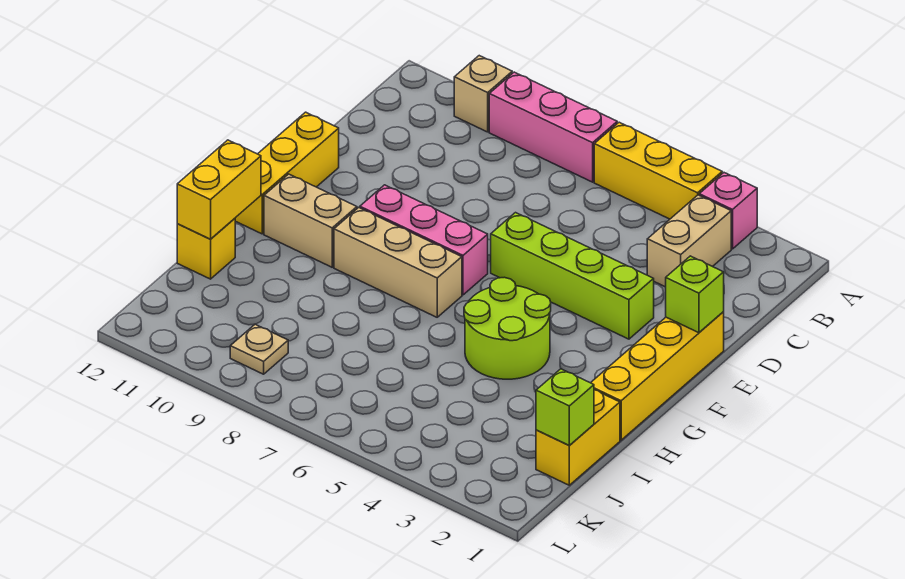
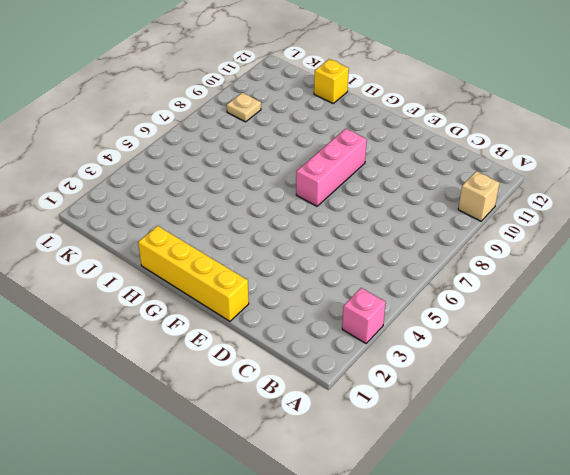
none -> yellow brick A4:A6 level 1
none -> pink brick A7:A9 level 1
none -> tan brick B3:C3 level 1

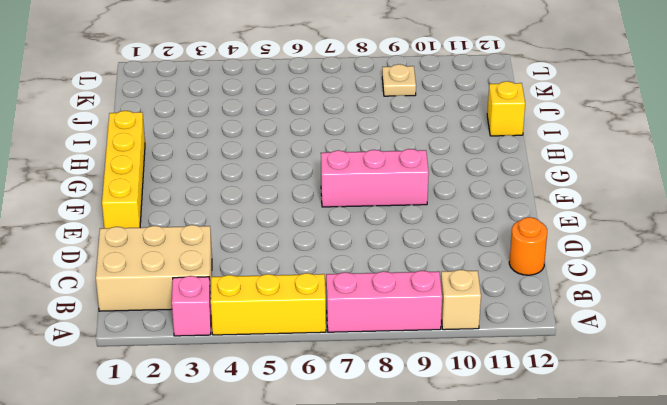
tan brick B1:C3 level 1 -> tan brick B3:C3 level 1
orange round brick C12 level 1 -> none
none -> lime brick E3:E6 level 1
none -> yellow brick E12:G12 level 1
none -> lime round brick G4:H5 level 1

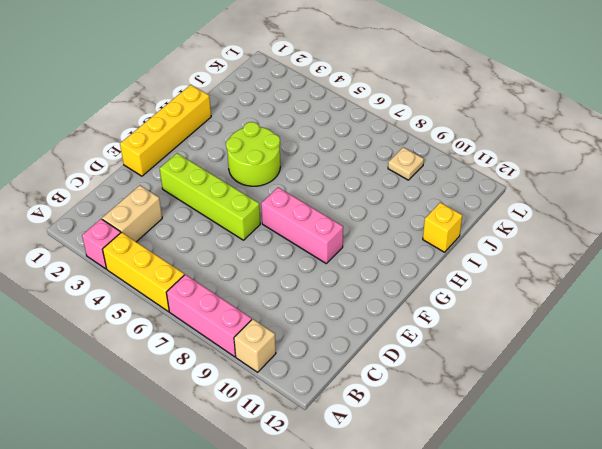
none -> yellow brick E12:G12 level 1
none -> tan brick G7:G9 level 1
none -> tan brick G10:G11 level 1

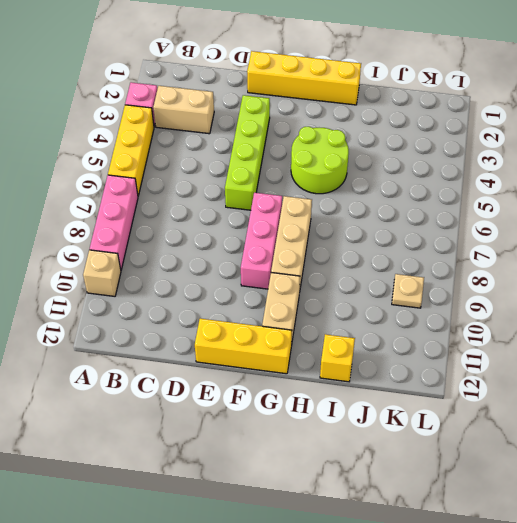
none -> yellow brick I1:J1 level 1
none -> lime brick E1 level 2
none -> yellow brick H12:I12 level 2

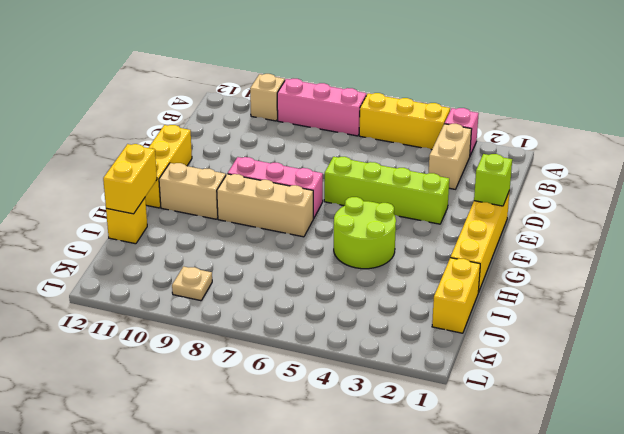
none -> lime brick J1 level 2

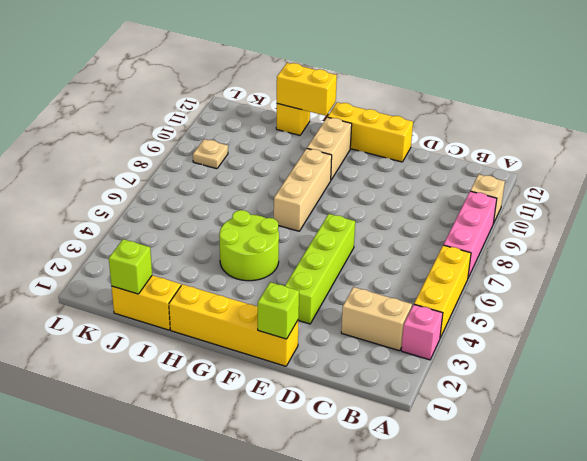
none -> pink brick F7:F9 level 1

